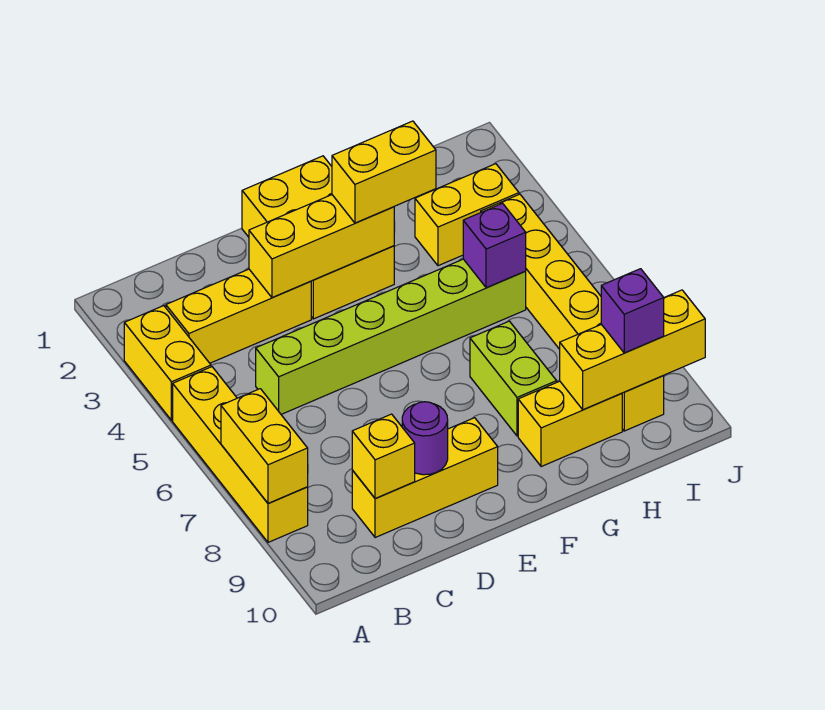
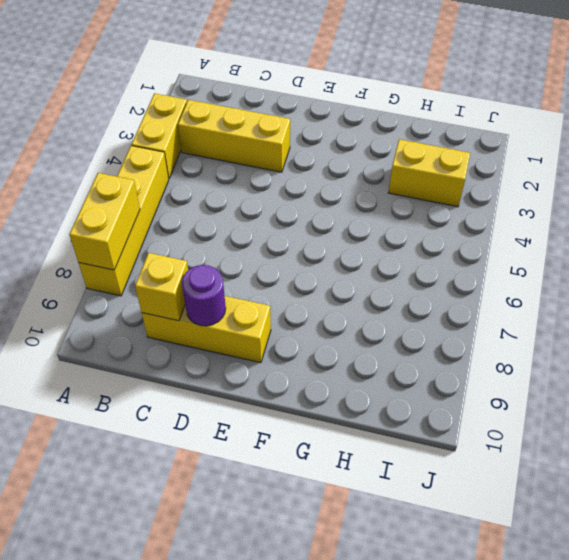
none -> lime brick C5:H5 level 1
none -> yellow brick E1:F3 level 1
none -> lime brick G7:G8 level 1

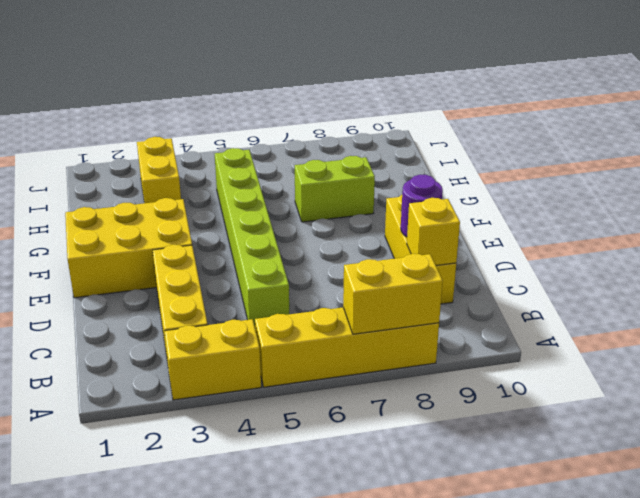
none -> yellow brick G9:H9 level 1
none -> yellow brick I4:I9 level 1
none -> yellow brick D3:F3 level 2

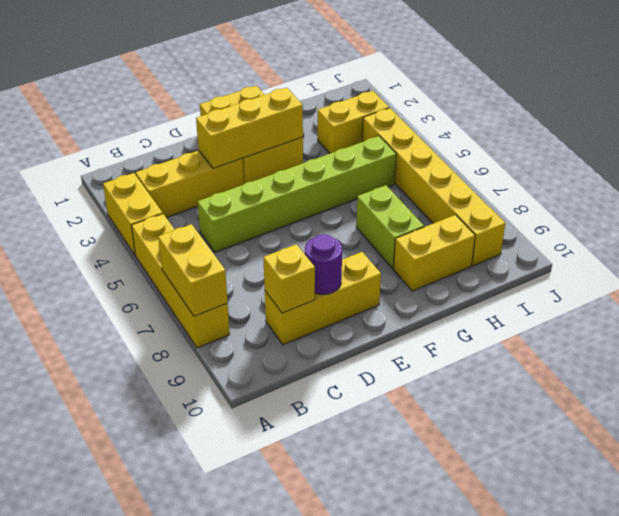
none -> purple brick H5 level 2
none -> yellow brick H9:J9 level 2
none -> yellow brick F3:G3 level 3

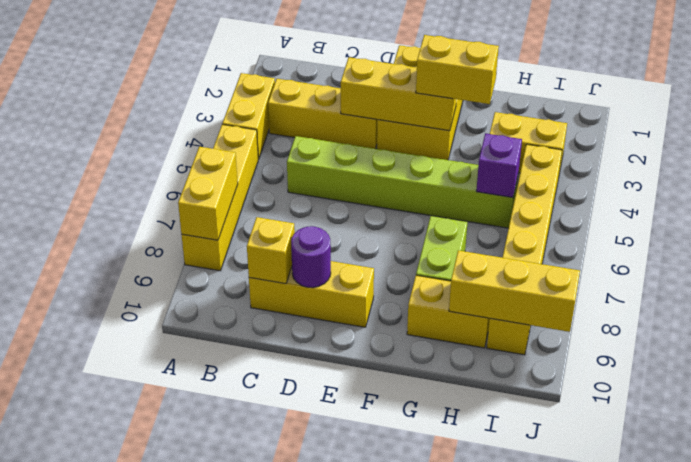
none -> purple brick I9 level 3

